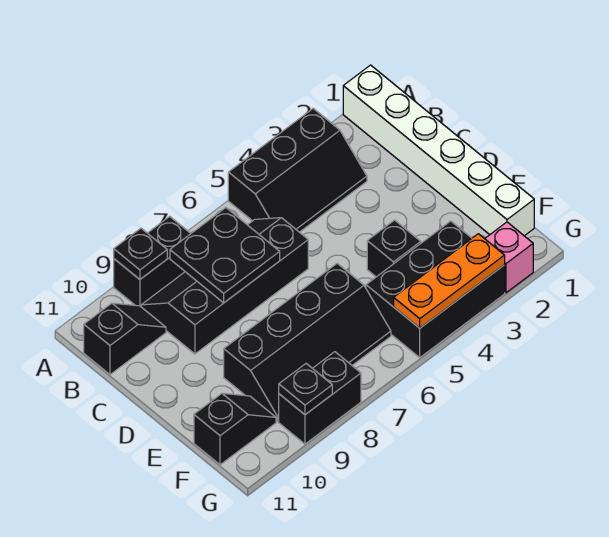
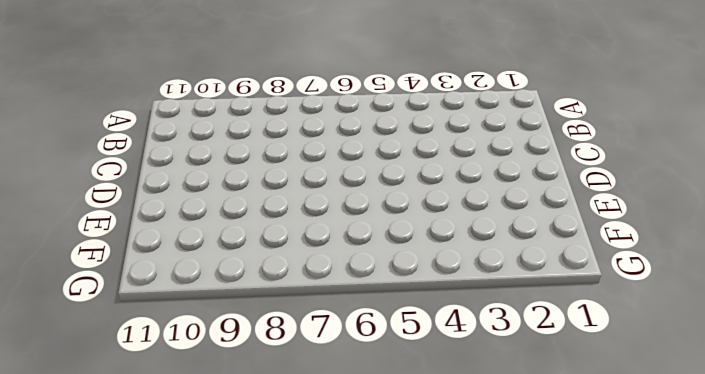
none -> white brick A1:F1 level 1
none -> black slope A3:B5 level 1 top A
none -> black brick A8:A9 level 1

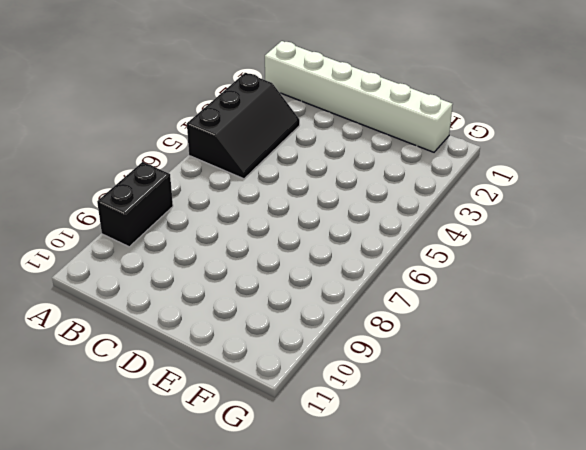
none -> black slope B6:C9 level 1 top C
none -> black slope B10:B11 level 1 top 11
none -> black brick E4 level 1

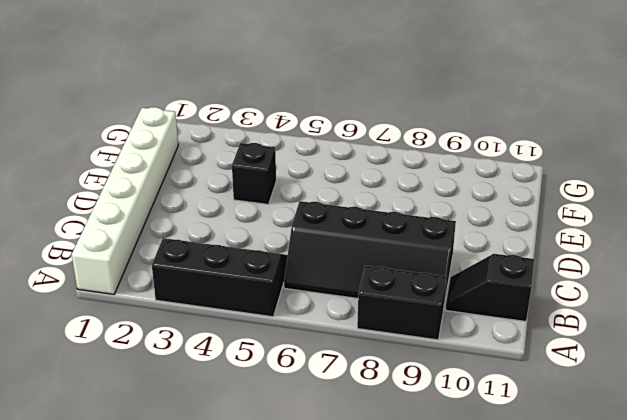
none -> black slope E6:F9 level 1 top E
none -> black brick F3:G5 level 1
none -> black slope F10:F11 level 1 top 11

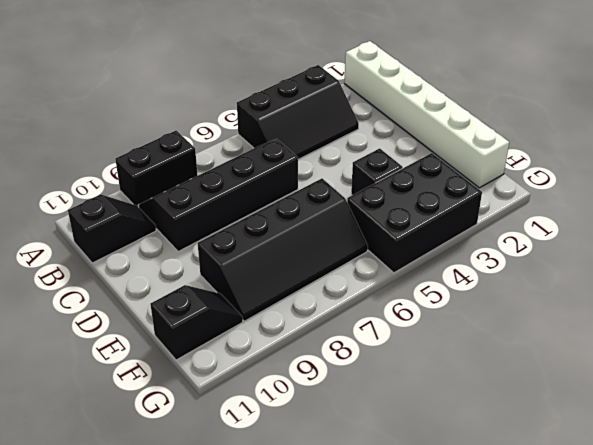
none -> pink brick G2 level 1
none -> black brick G8:G9 level 1
none -> black plate A9 level 2

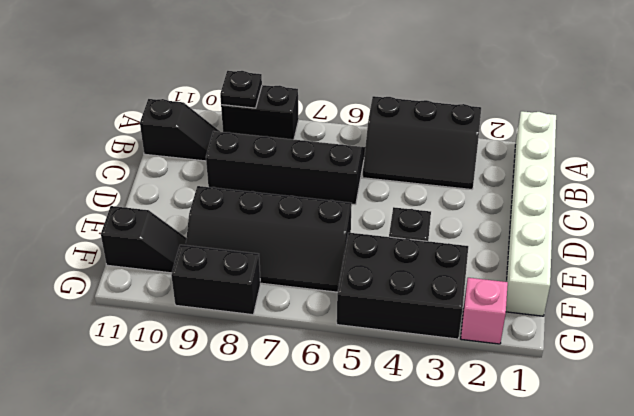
none -> black plate B7:C8 level 2
none -> orange plate G3:G5 level 2
none -> black plate G9 level 2

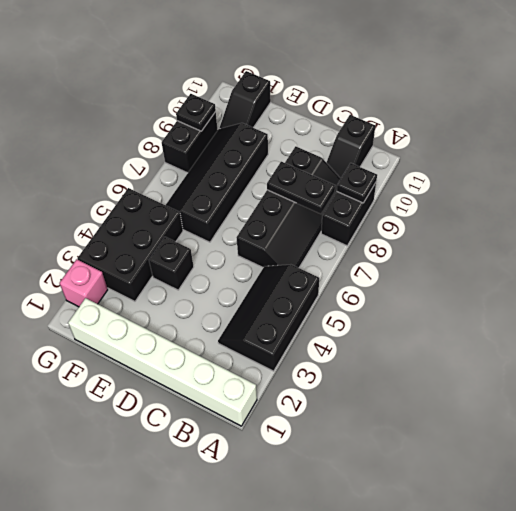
black plate B8:C8 level 2 -> black plate B7:C8 level 2
none -> orange plate G3:G5 level 2

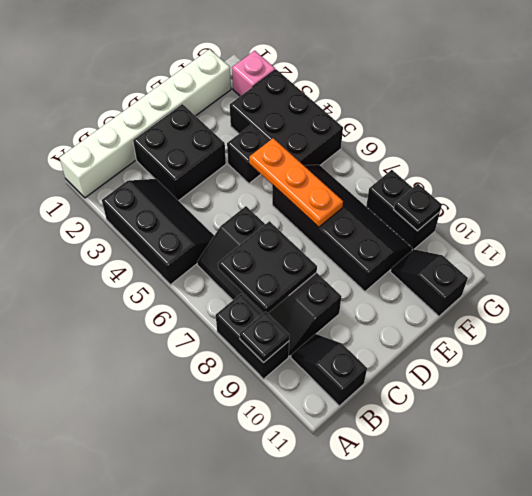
black brick C2:D3 level 1 -> none
orange plate E5:E7 level 2 -> orange plate G3:G5 level 2

